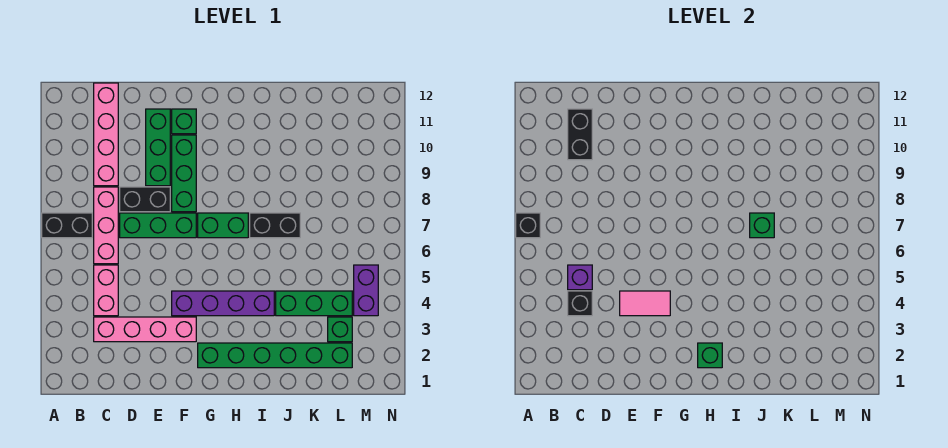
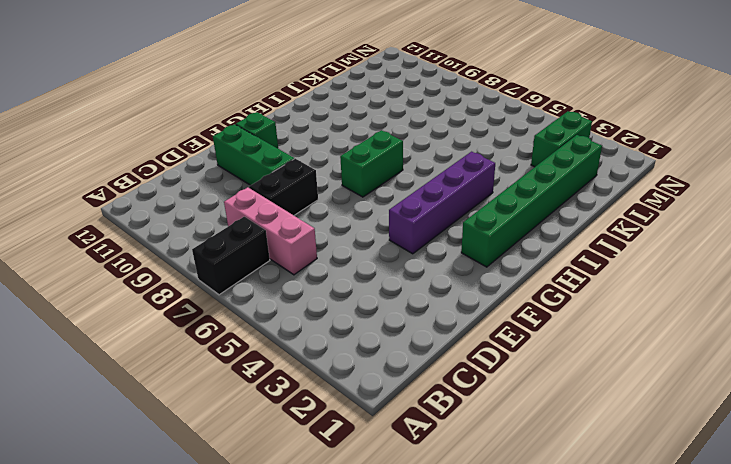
green brick L3:M3 level 1 -> green brick L3 level 1
none -> pink brick C3:F3 level 1
none -> pink brick C4:C5 level 1
none -> pink brick C9:C12 level 1

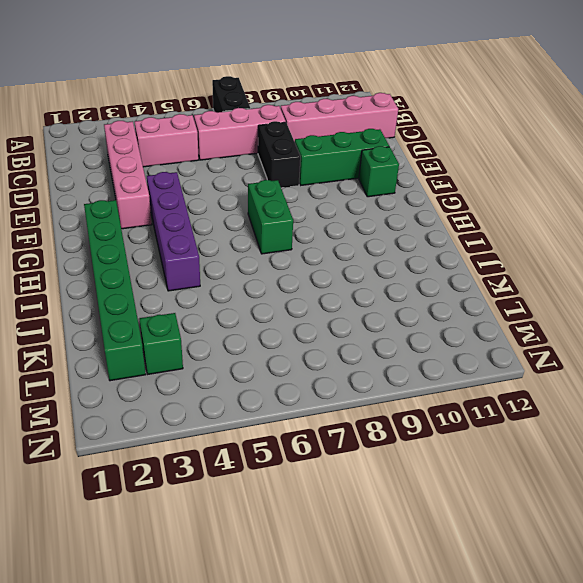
none -> green brick D7:F7 level 1
none -> green brick F8:F10 level 1
none -> black brick I7:J7 level 1

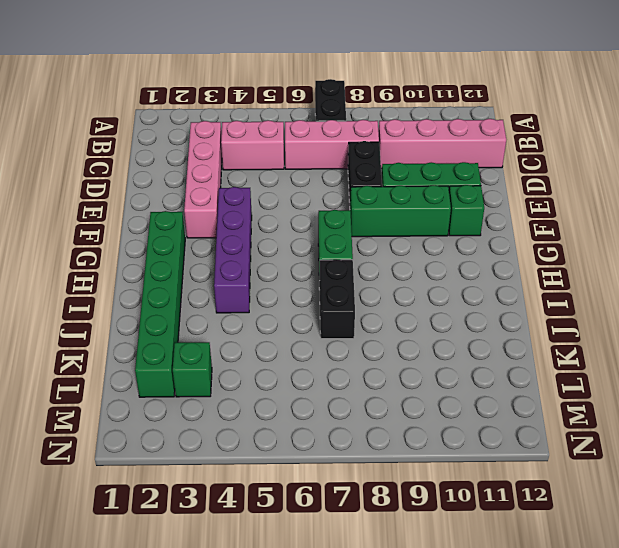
none -> green brick D7:F7 level 1
none -> green brick J4:L4 level 1
none -> purple brick M4:M5 level 1

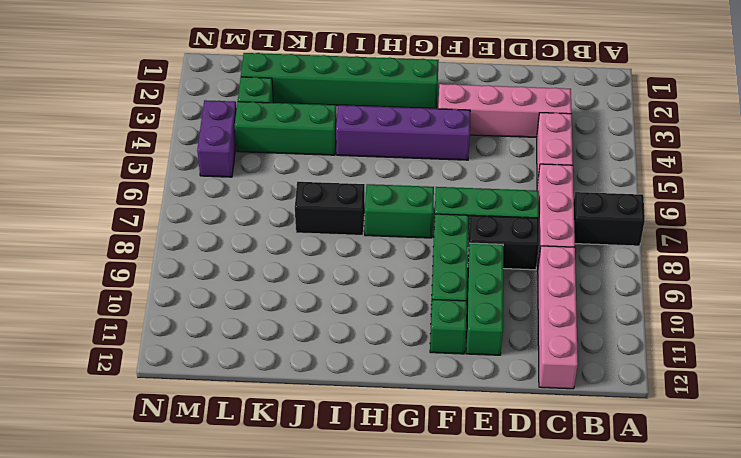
none -> black brick A7 level 2
none -> black brick C4 level 2
none -> purple brick C5 level 2

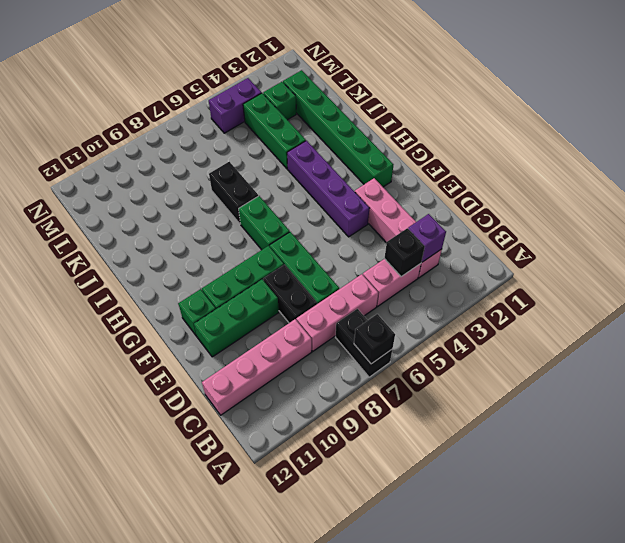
purple brick C3 level 2 -> purple brick C5 level 2
none -> black brick C10:C11 level 2
none -> pink tile E4:F4 level 2
none -> green brick H2 level 2

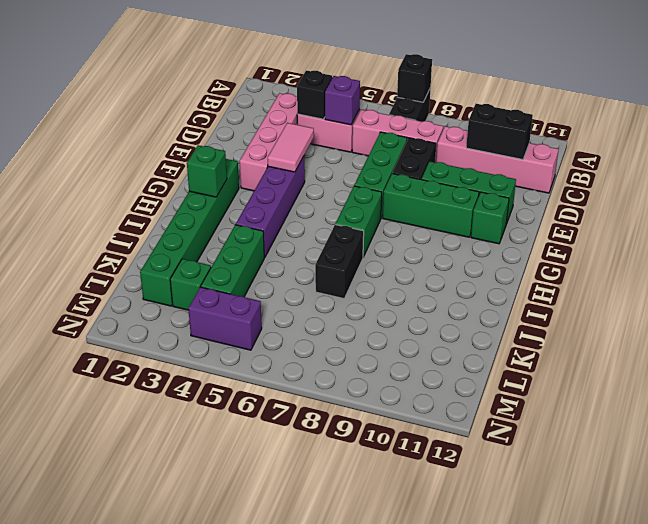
none -> green brick J7 level 2

